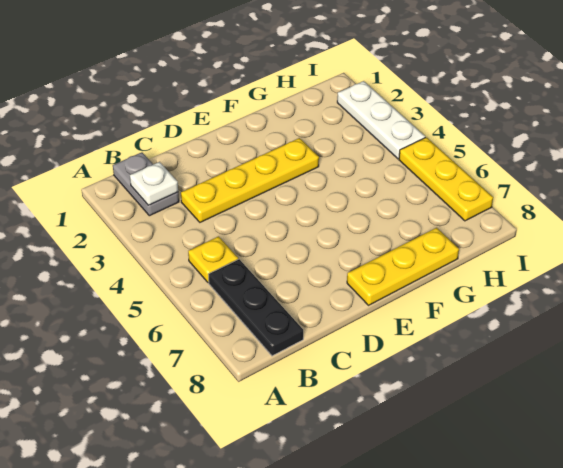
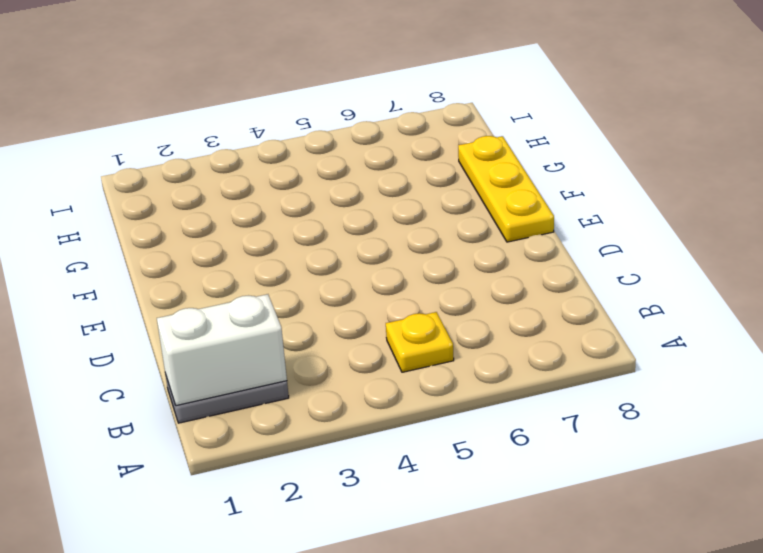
white brick B1:B2 level 2 -> white plate B2 level 2
none -> black plate B6:B8 level 1
none -> yellow plate C3:F3 level 1

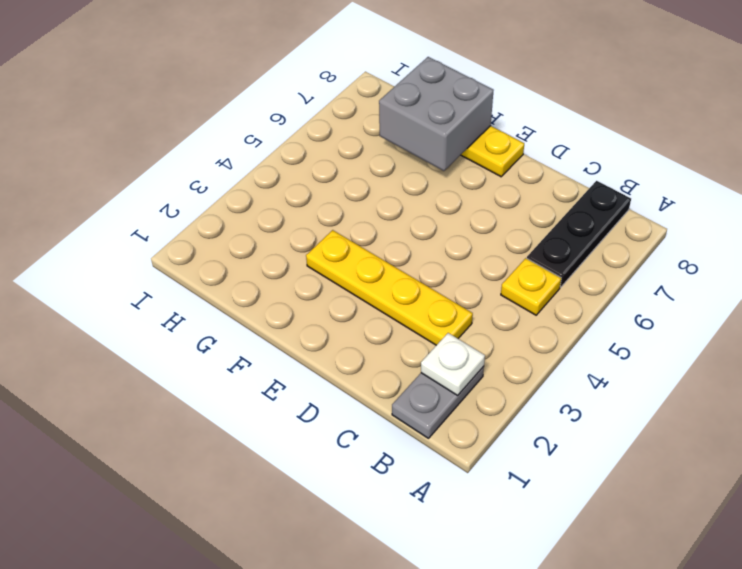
grey brick F7:G8 level 2 -> none
none -> white plate I2:I4 level 1
none -> yellow plate I5:I7 level 1

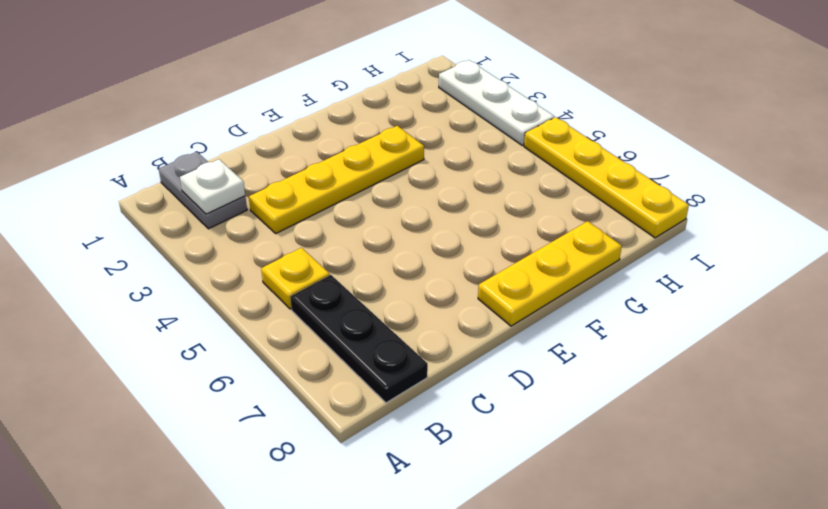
yellow plate I5:I8 level 1 -> yellow plate I5:I7 level 1

